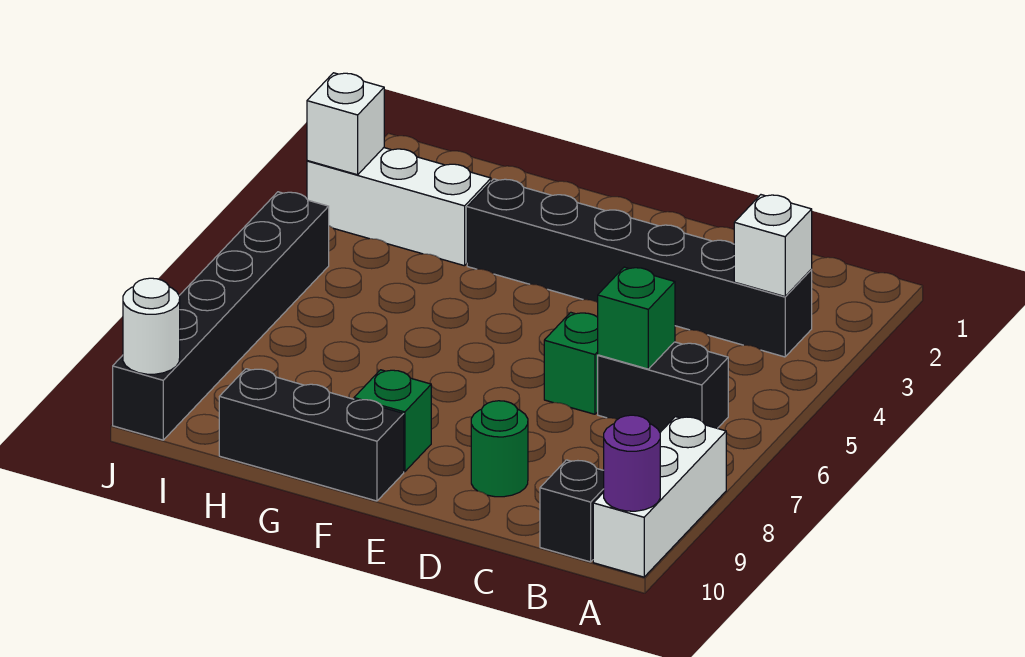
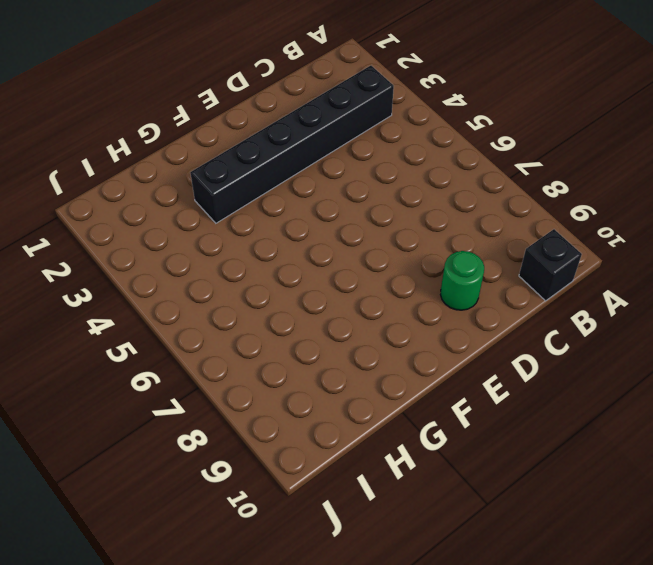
none -> white brick A8:A10 level 1
none -> black brick B6:C6 level 1
none -> green brick D6 level 1

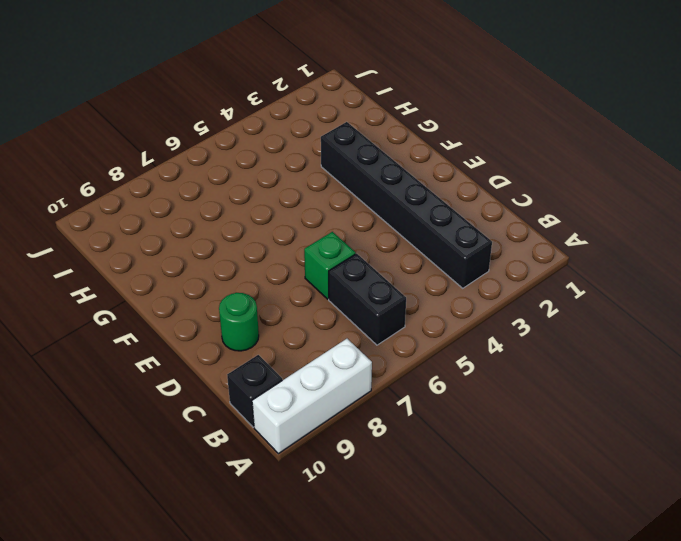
none -> green brick F9 level 1
none -> black brick F10:H10 level 1
none -> white brick H3:J3 level 1

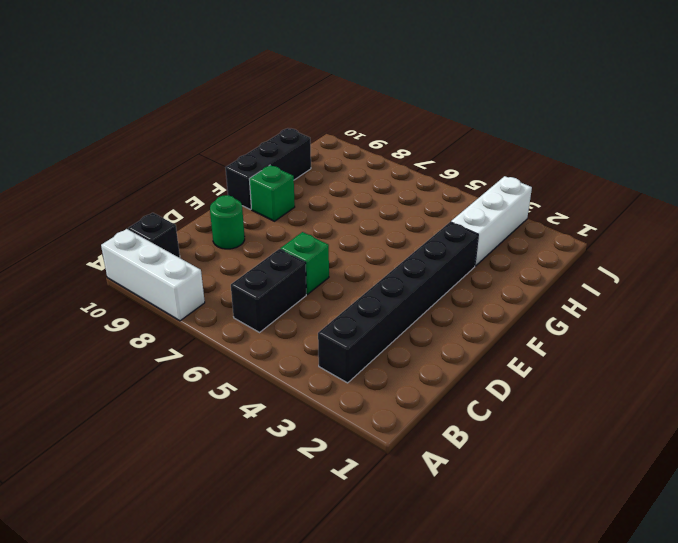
none -> black brick J5:J10 level 1
none -> purple round brick A10 level 2
none -> white brick B3 level 2

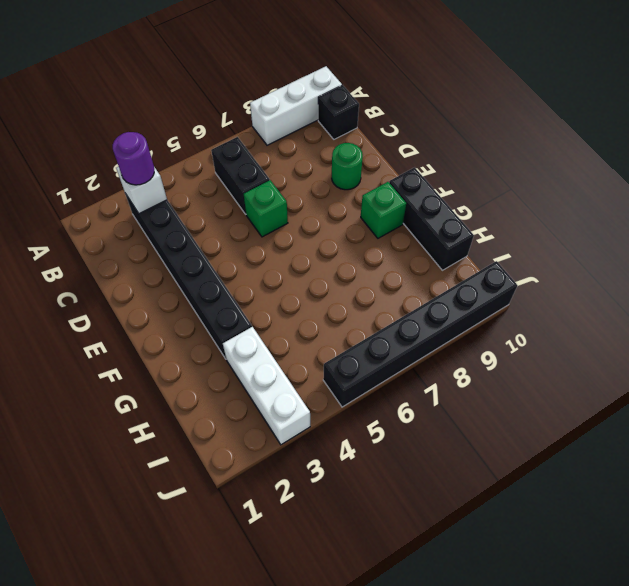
purple round brick B3 level 3 -> purple round brick A10 level 2
none -> green brick C6 level 2
none -> white brick J3 level 2
none -> white round brick J10 level 2

